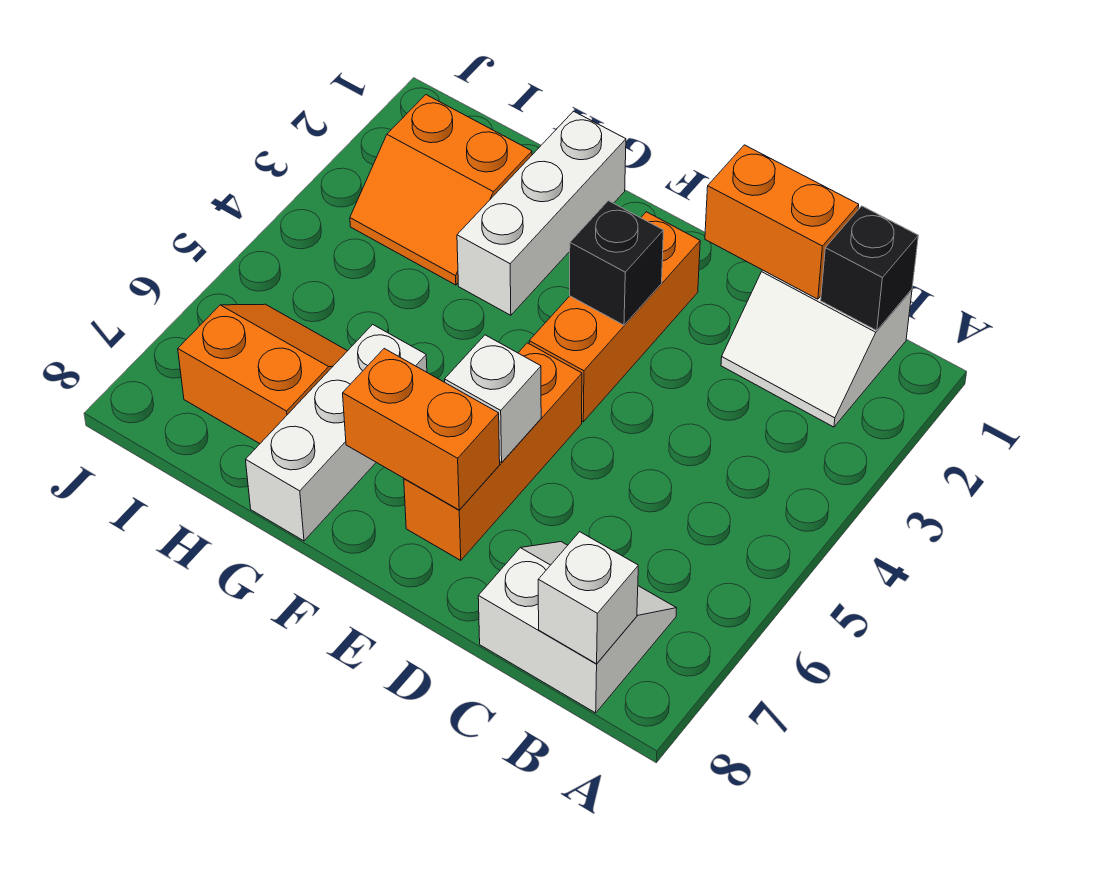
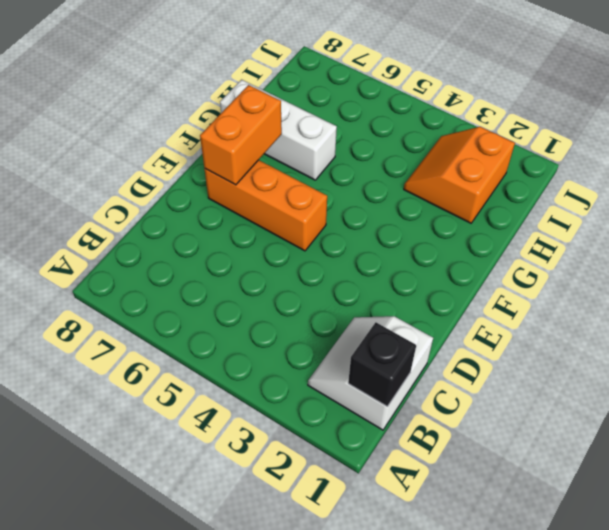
none -> white slope B7:C8 level 1 top 8
none -> orange brick E2:E4 level 1
none -> white brick G1:G3 level 1

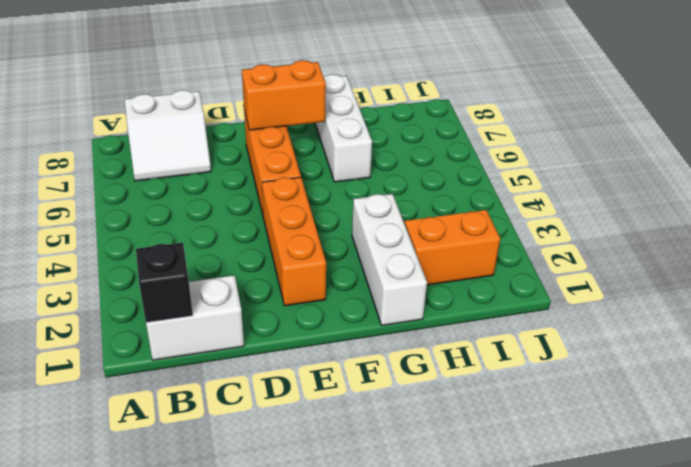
none -> orange slope H6:I7 level 1 top 7
none -> white brick B8 level 2
none -> orange brick C1:D1 level 2

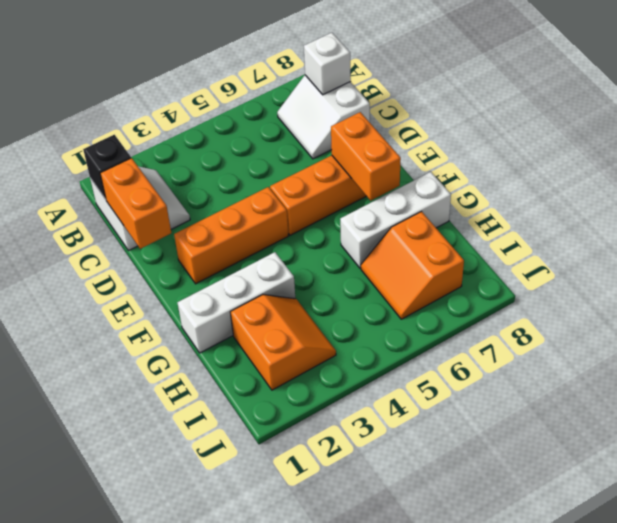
none -> black brick E3 level 2
none -> white brick E6 level 2

